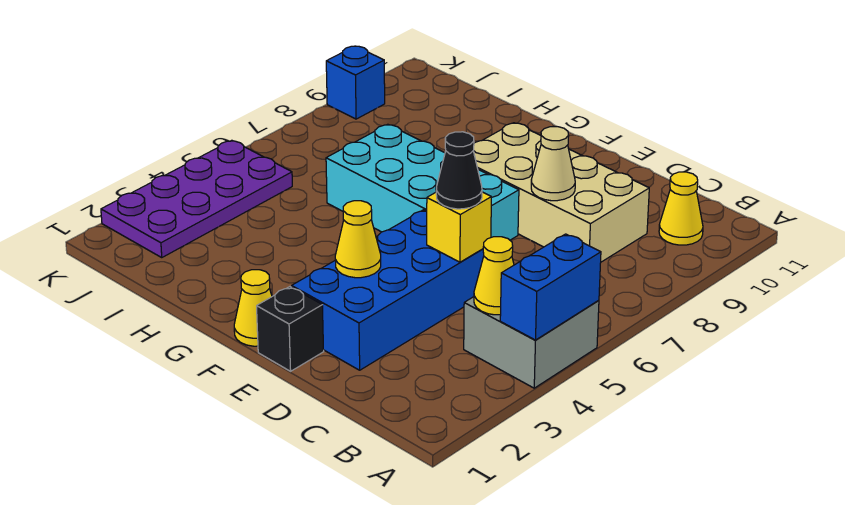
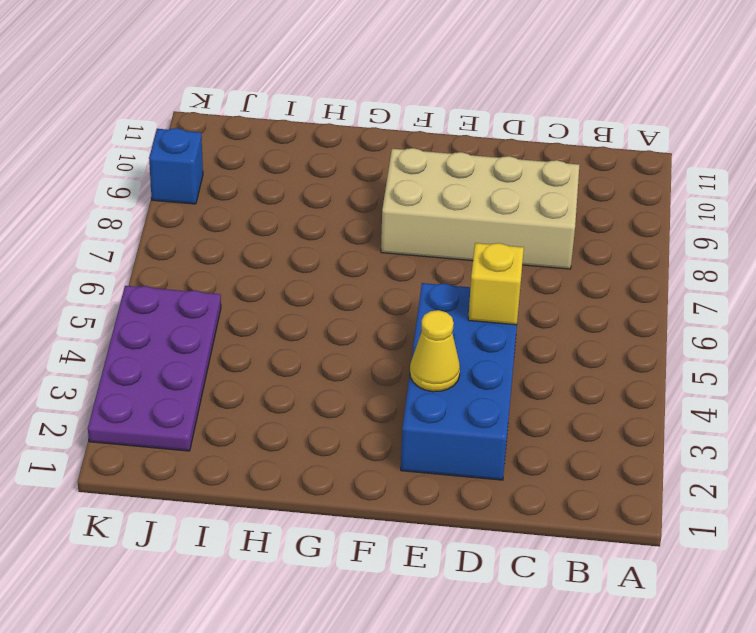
none -> grey brick A4:B5 level 1
none -> yellow cone B10 level 1
none -> black brick E1 level 1

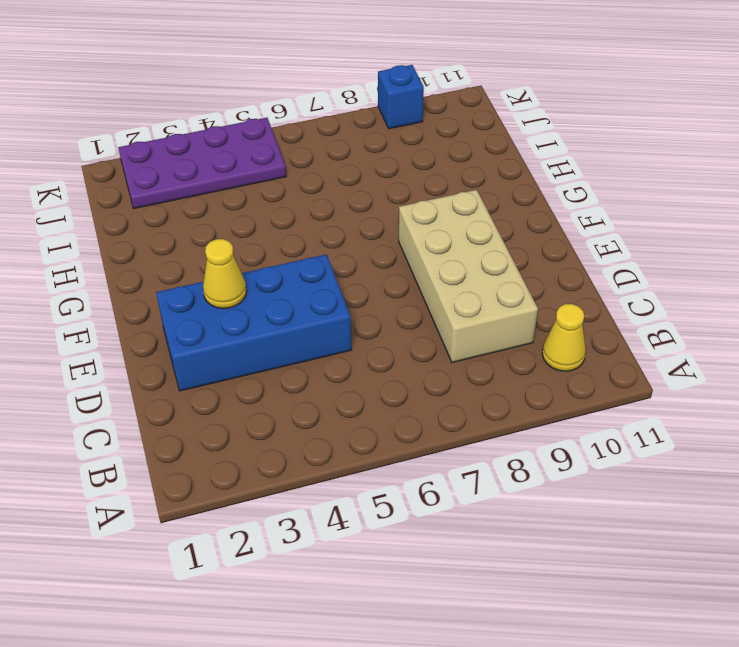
none -> grey brick A4:B5 level 1
none -> black brick E1 level 1
none -> cyan brick E6:H7 level 1

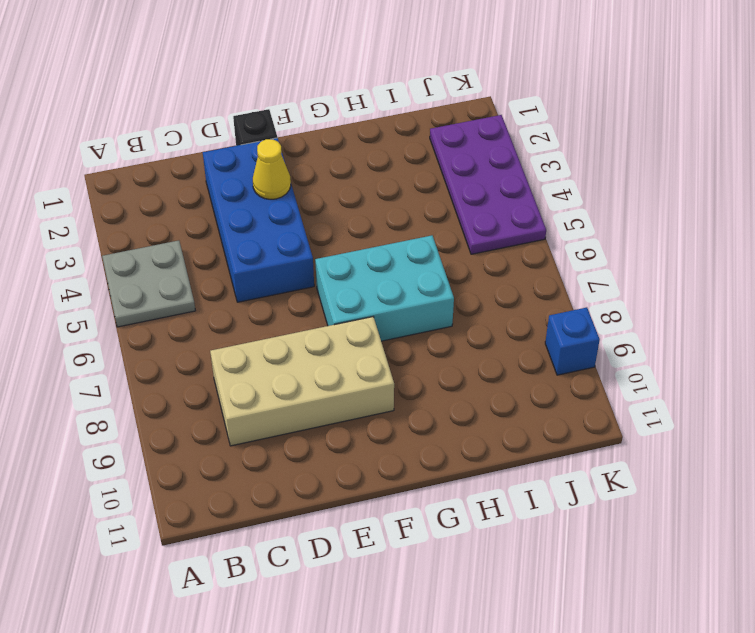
grey plate A4:B5 level 1 -> grey brick A4:B5 level 1
cyan brick F6:H7 level 1 -> cyan brick E6:H7 level 1
none -> yellow cone B10 level 1
none -> yellow cone F1 level 1
none -> blue brick A4:A5 level 2

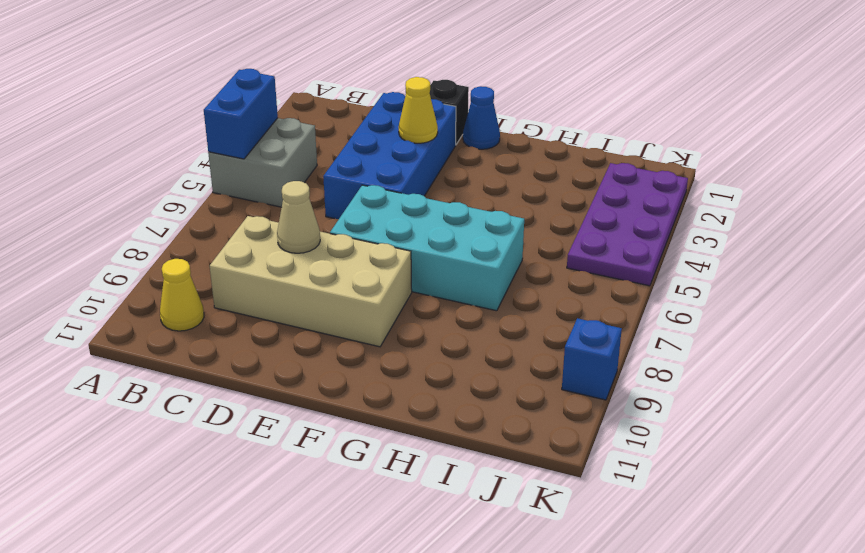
blue cone F1 level 1 -> yellow cone F1 level 1
none -> yellow cone B4 level 2
none -> yellow brick D5 level 2
none -> black cone D5 level 3

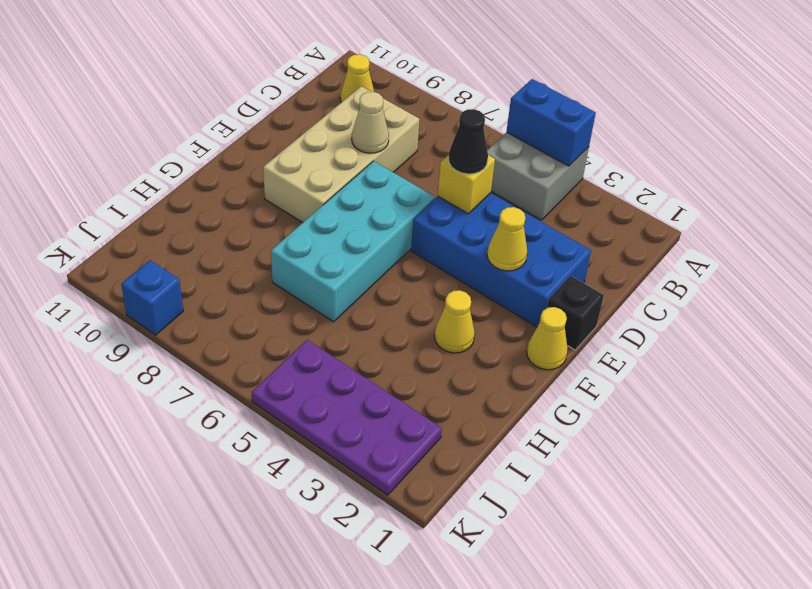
yellow cone G3 level 1 -> yellow cone B4 level 2

